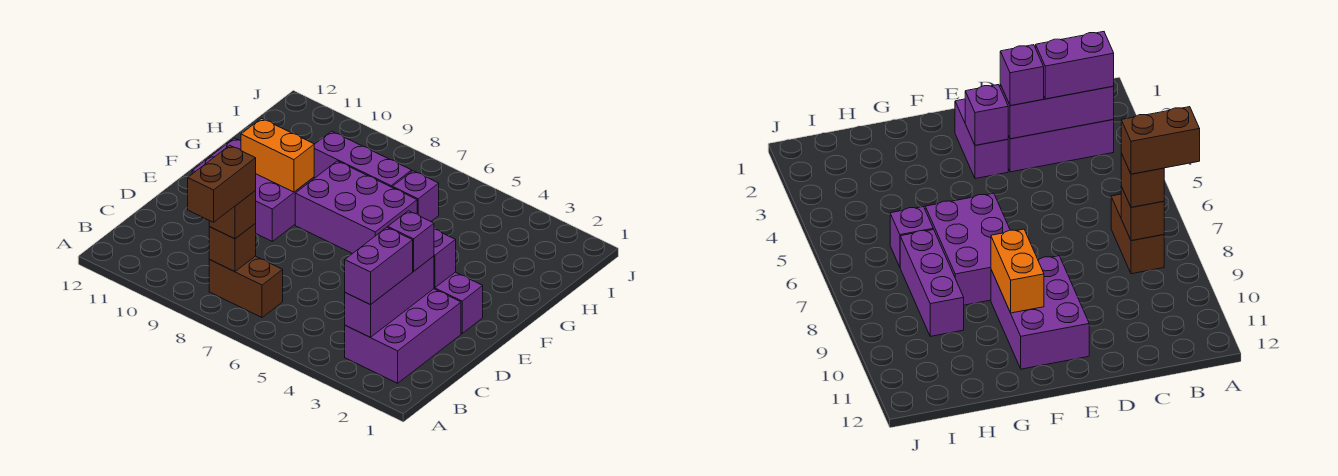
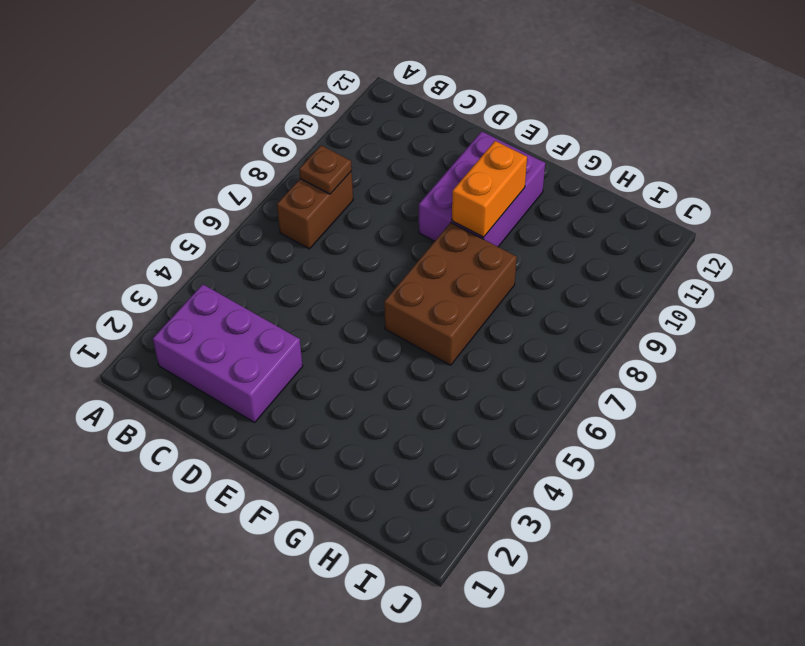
brown plate B8 level 2 -> brown brick B8 level 2
brown brick F6:G8 level 1 -> purple brick F6:G8 level 1
none -> purple brick E2:E3 level 1
none -> purple brick H6 level 1
none -> purple brick H7:H9 level 1

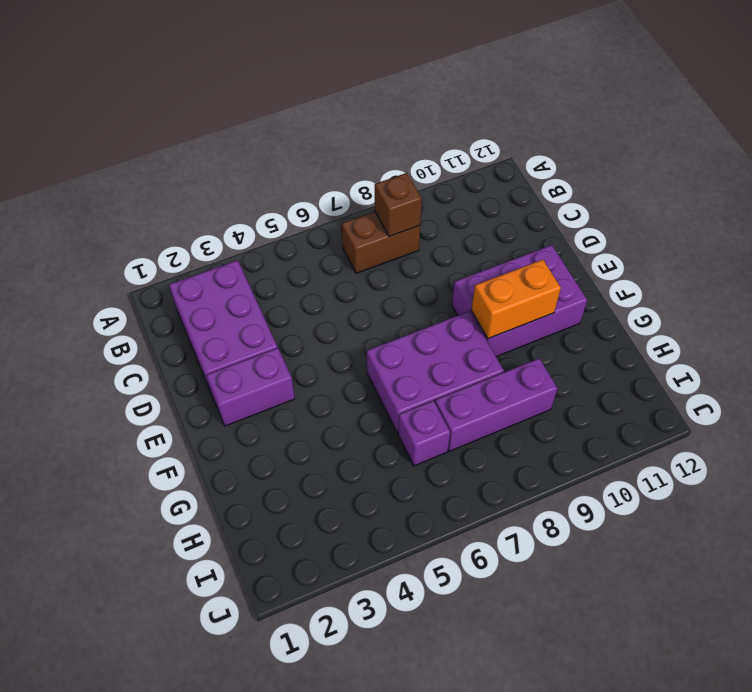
none -> purple brick B3:D3 level 2
none -> purple brick E3 level 2
none -> purple brick B3:C3 level 3

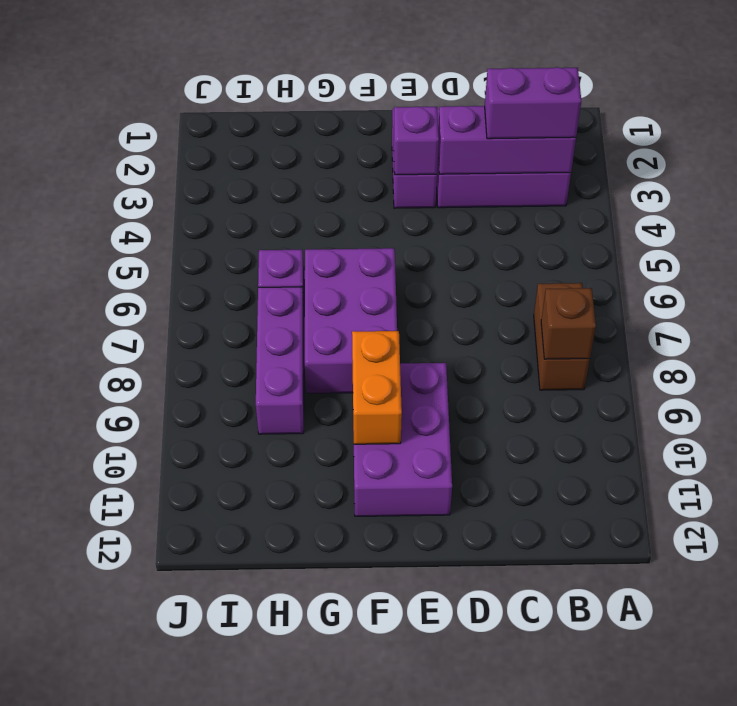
none -> brown brick B8 level 3
none -> purple brick D3 level 3
none -> brown brick A8:B8 level 4

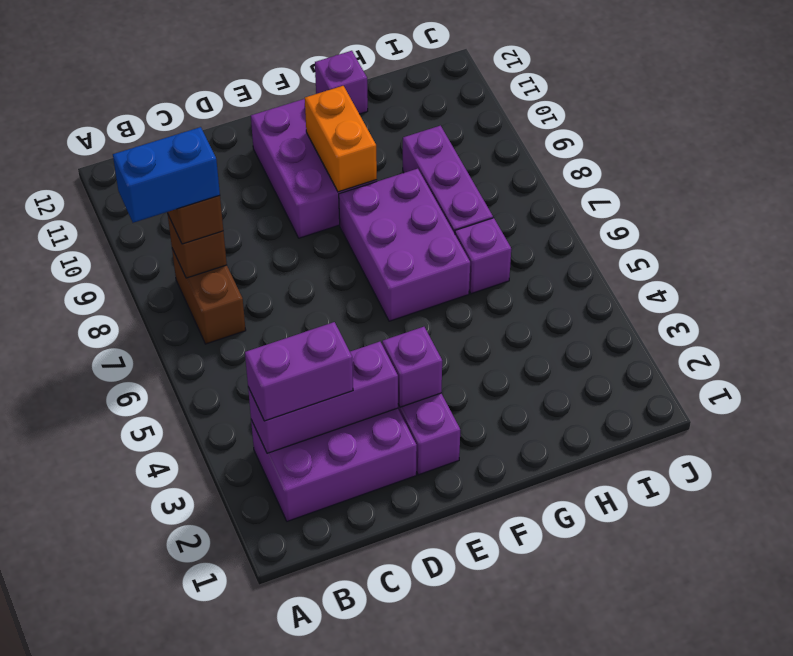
blue brick A8:B8 level 4 -> brown brick A8:B8 level 4
purple brick G12 level 1 -> purple brick D3 level 3

